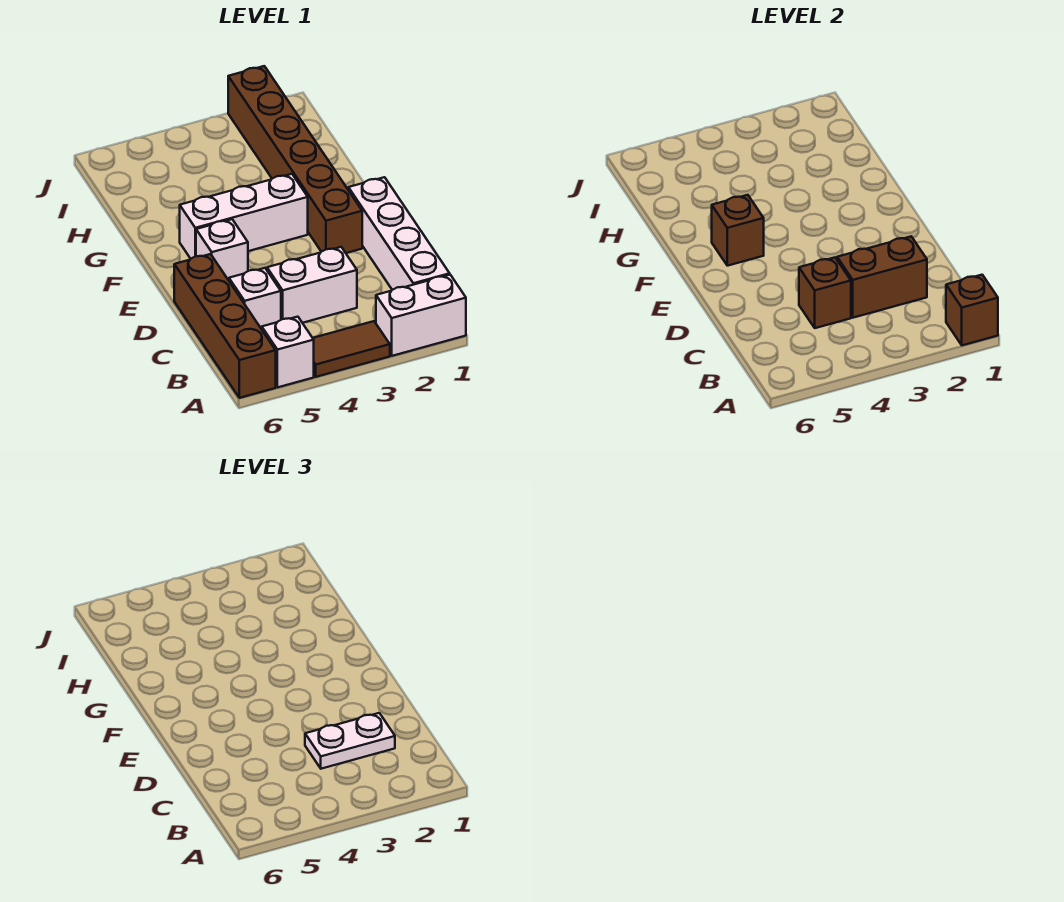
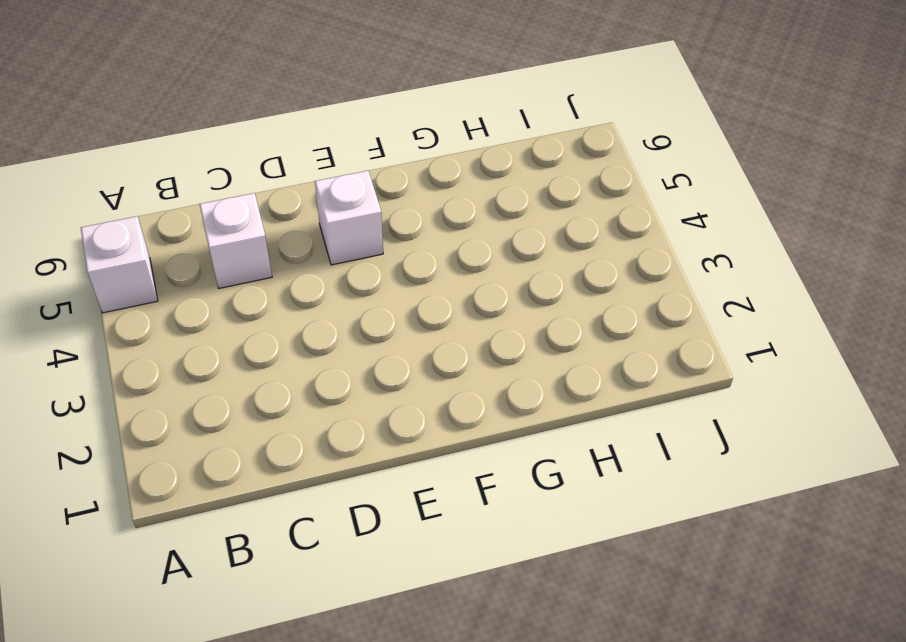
none -> white brick A1:A2 level 1
none -> brown tile A3:A4 level 1
none -> brown brick A6:D6 level 1

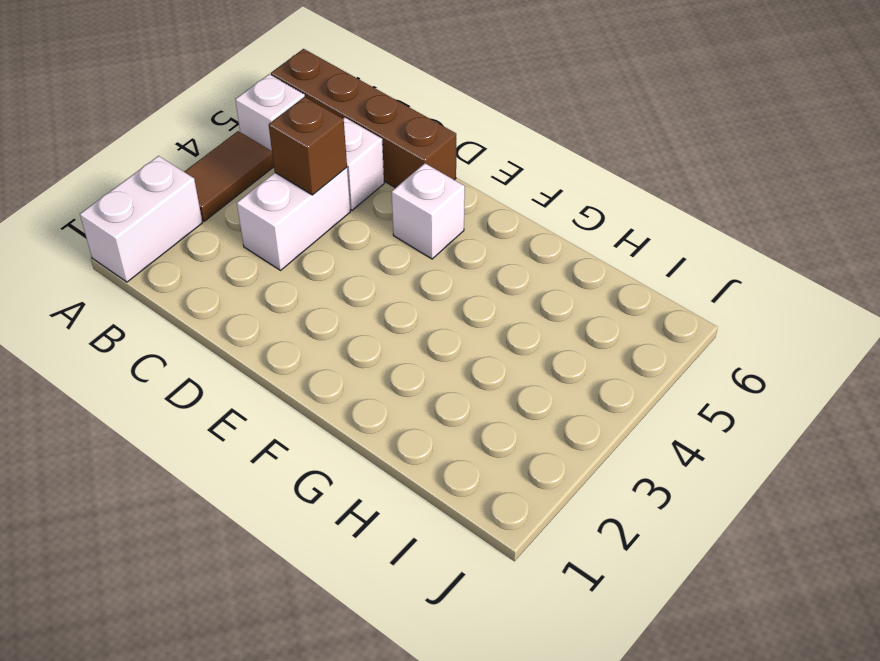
none -> white brick B1:E1 level 1
none -> brown brick E2:J2 level 1
none -> white brick F3:F5 level 1

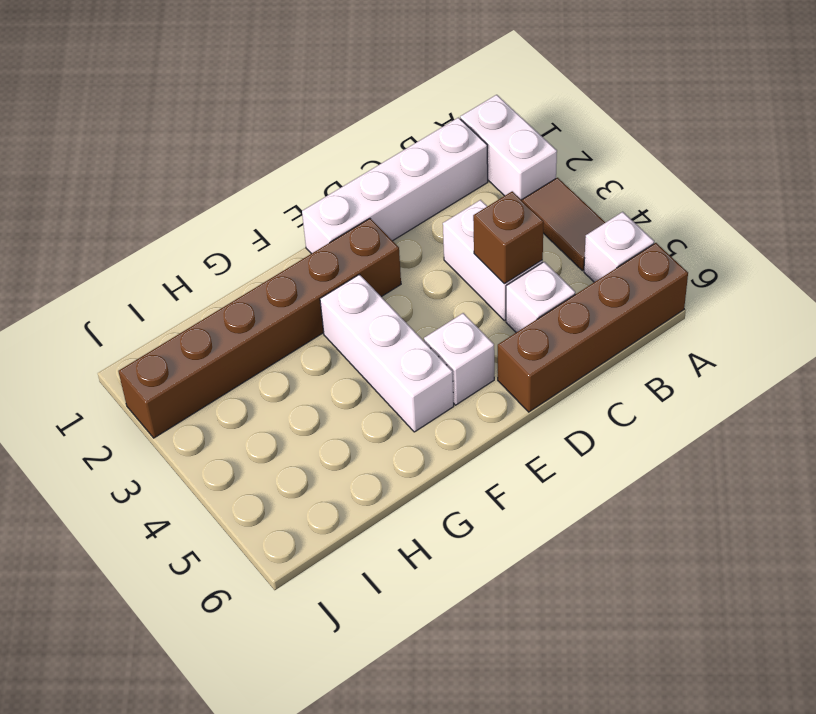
none -> brown brick A1 level 2
none -> brown brick C2:C3 level 2
none -> brown brick F5 level 2

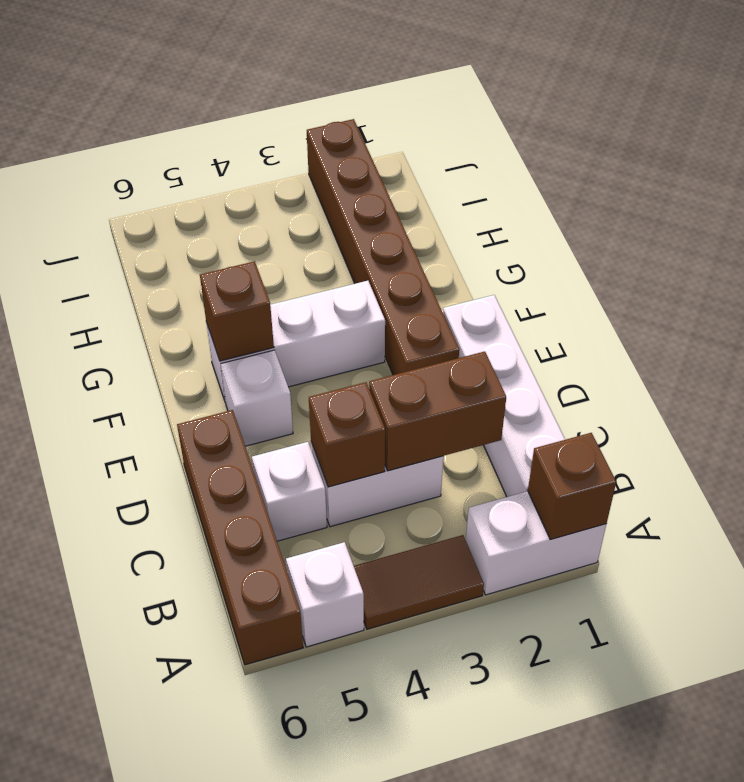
none -> white plate C2:C3 level 3

